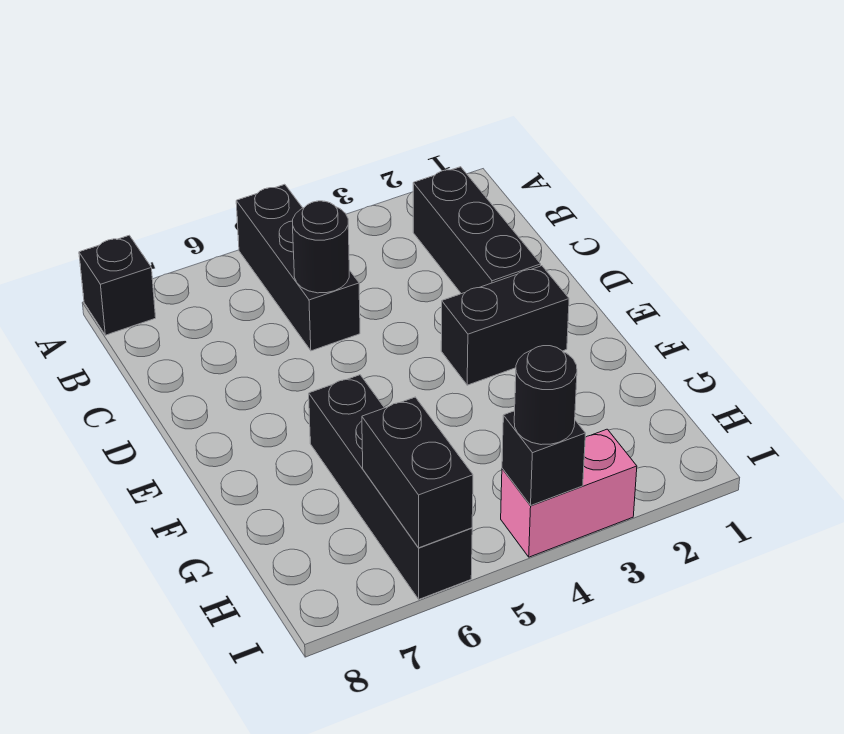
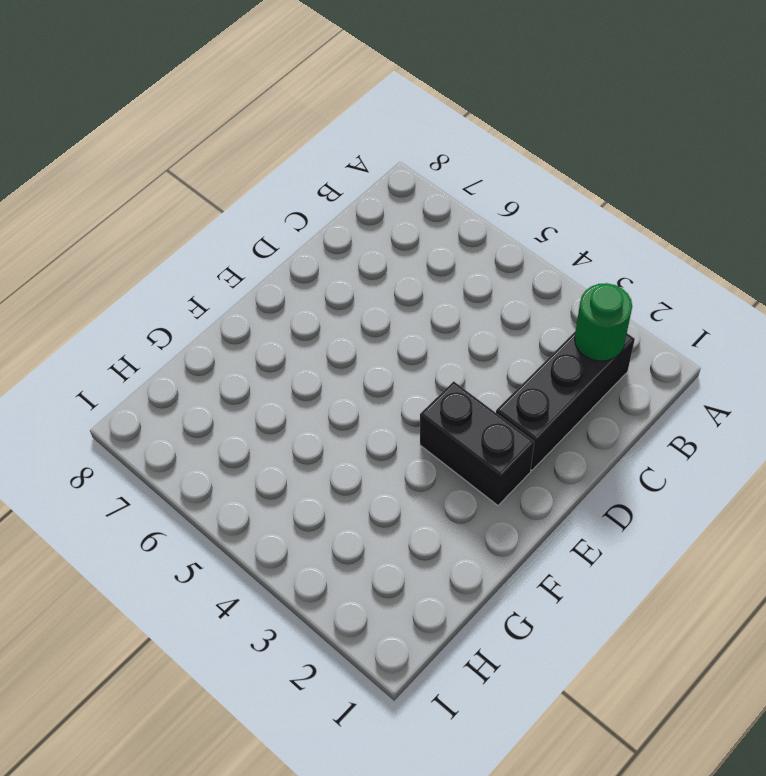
green round brick B2 level 2 -> none
none -> black brick A5:C5 level 1
none -> black brick A8 level 1

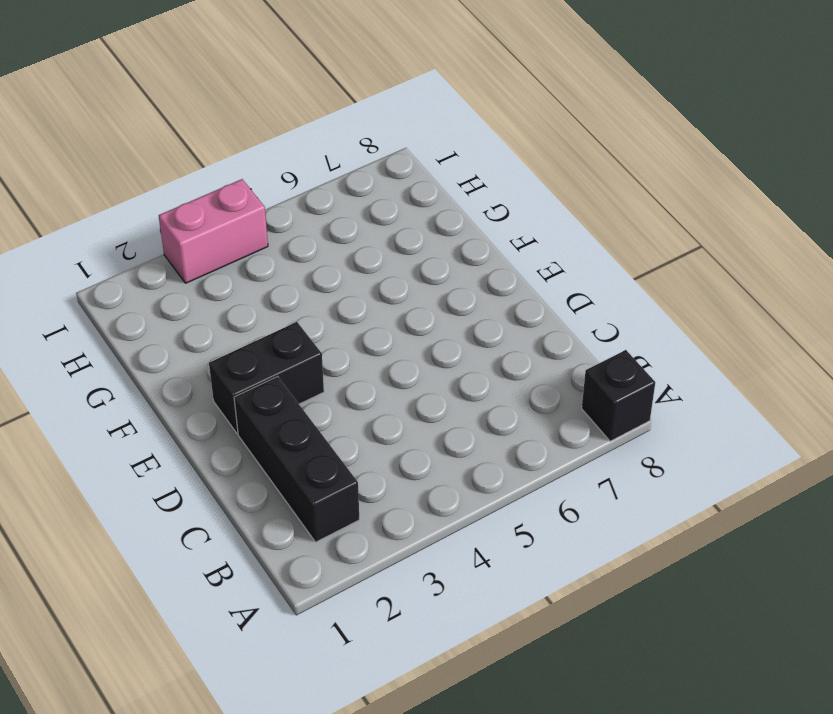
none -> black brick A5:C5 level 1
none -> black brick F6:I6 level 1

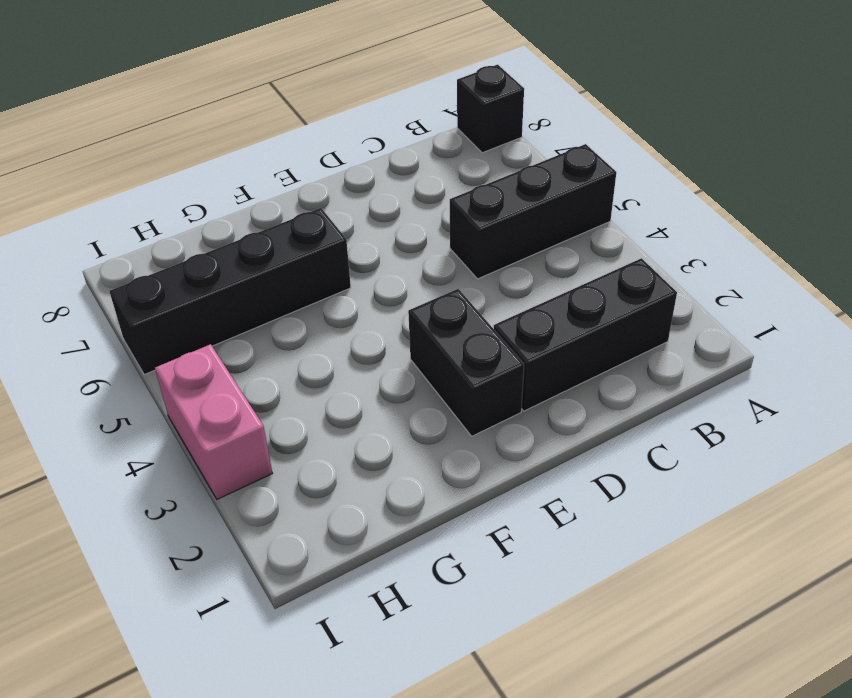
none -> black round brick C5 level 2
none -> black brick H6:I6 level 2

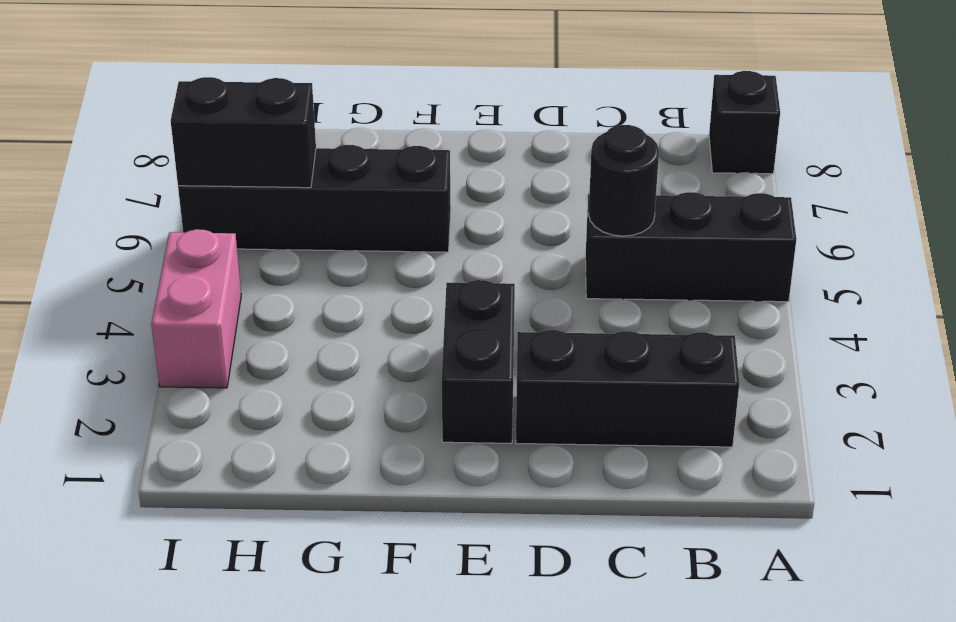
none -> black brick I4 level 2
none -> black round brick I4 level 3

